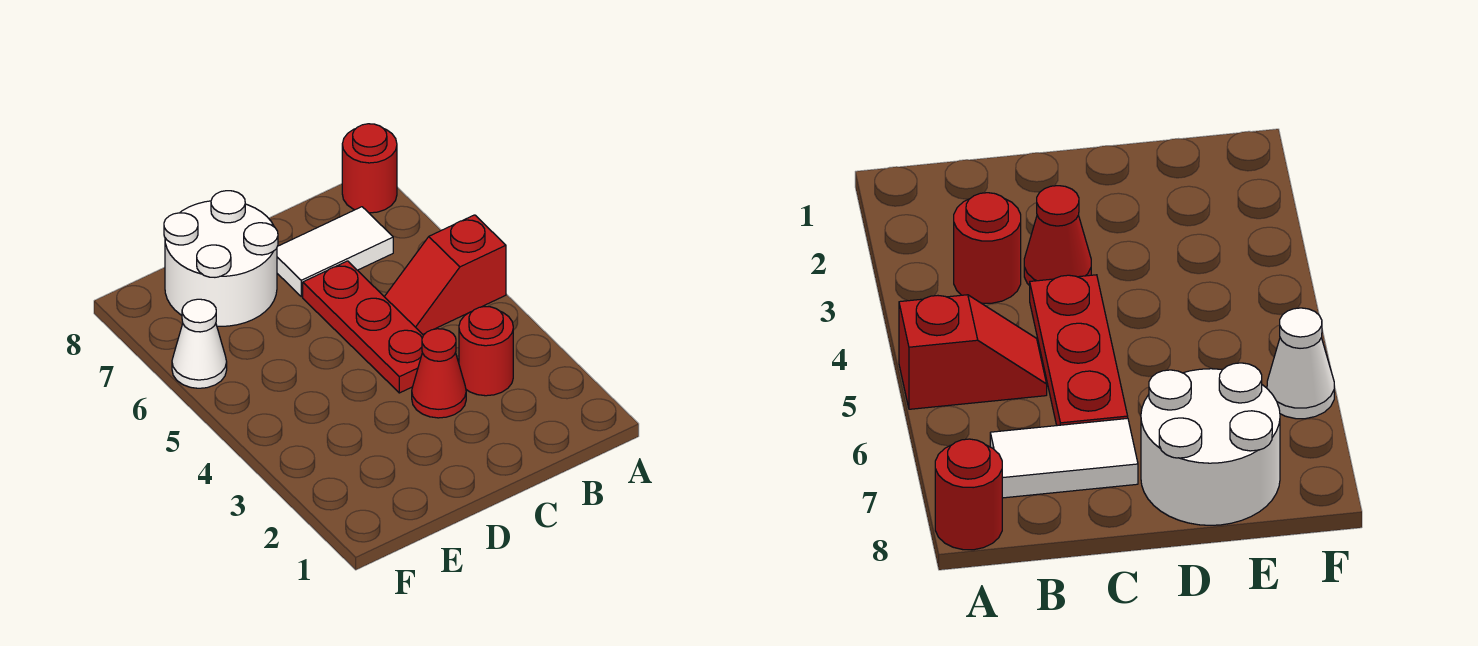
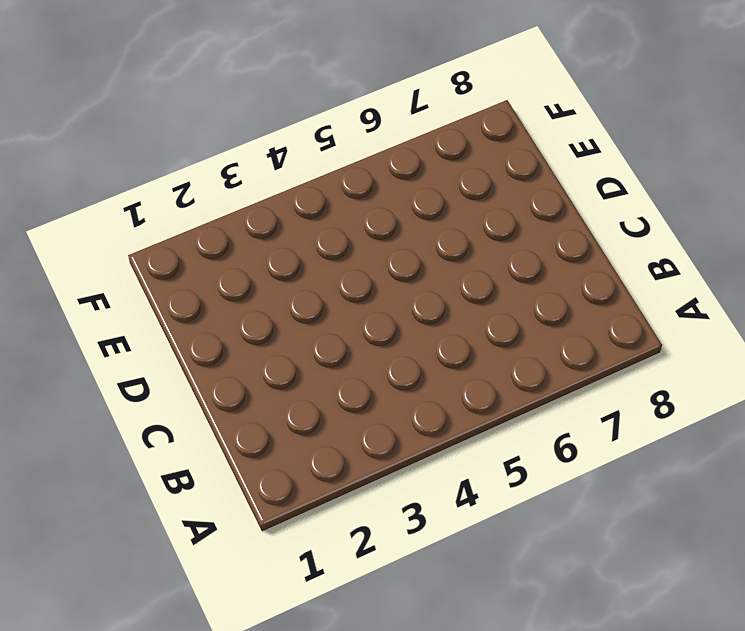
none -> red slope A5:B5 level 1 top A
none -> red round brick A8 level 1

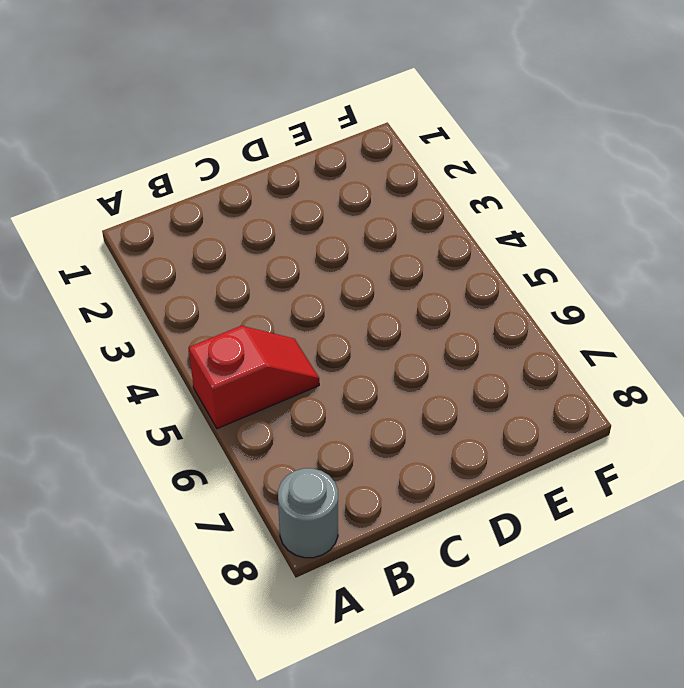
grey round brick A8 level 1 -> red round brick A8 level 1
none -> red round brick B3 level 1
none -> white tile B7:C7 level 1

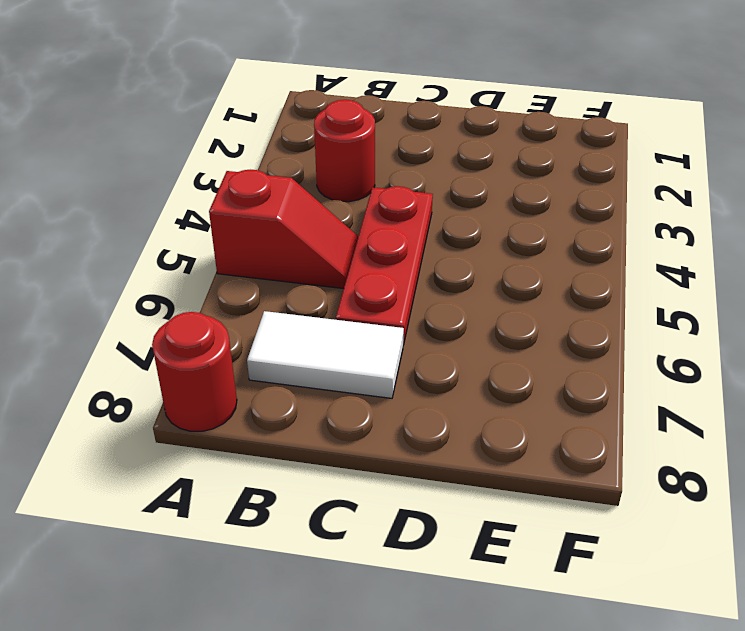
none -> red cone C3 level 1
none -> white round brick D7:E8 level 1

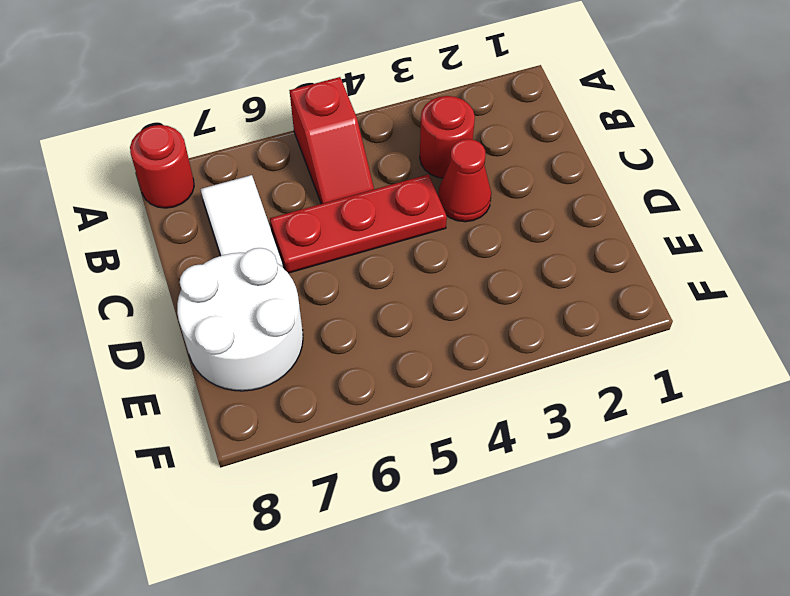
none -> white cone F6 level 1

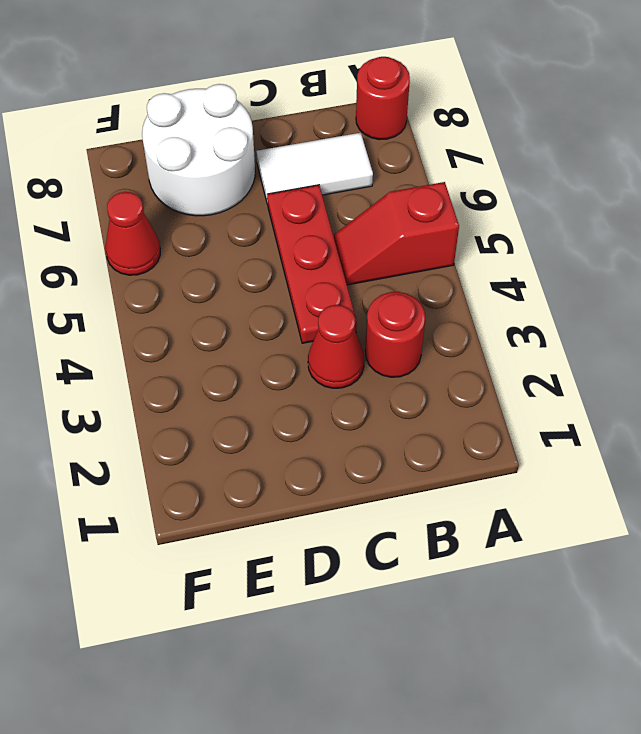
red cone F6 level 1 -> white cone F6 level 1

